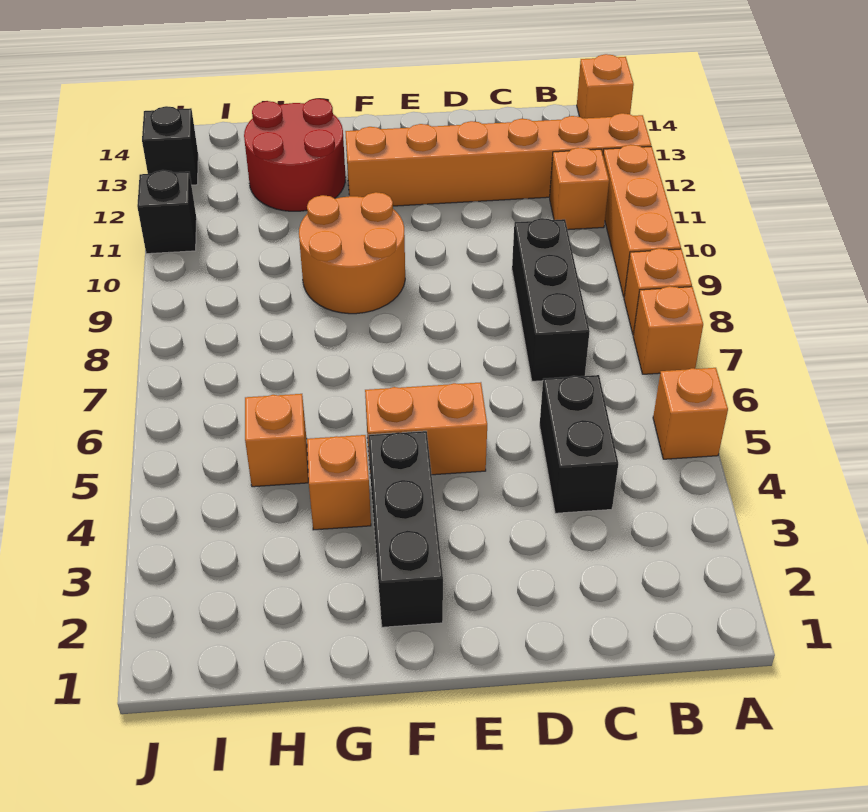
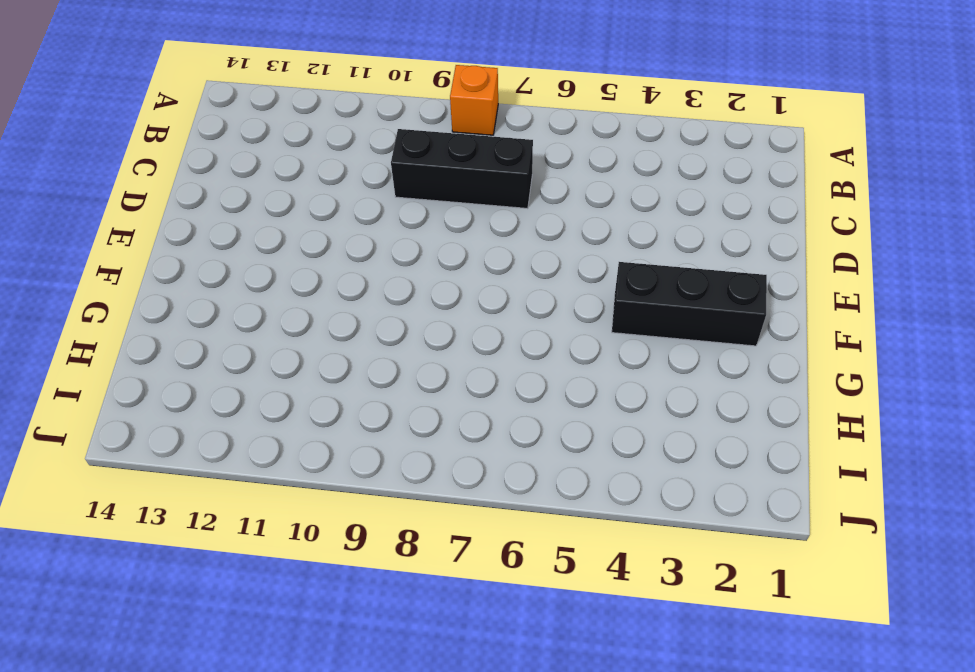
none -> orange brick A5 level 1
none -> orange brick A7 level 1
none -> orange brick A9:A11 level 1

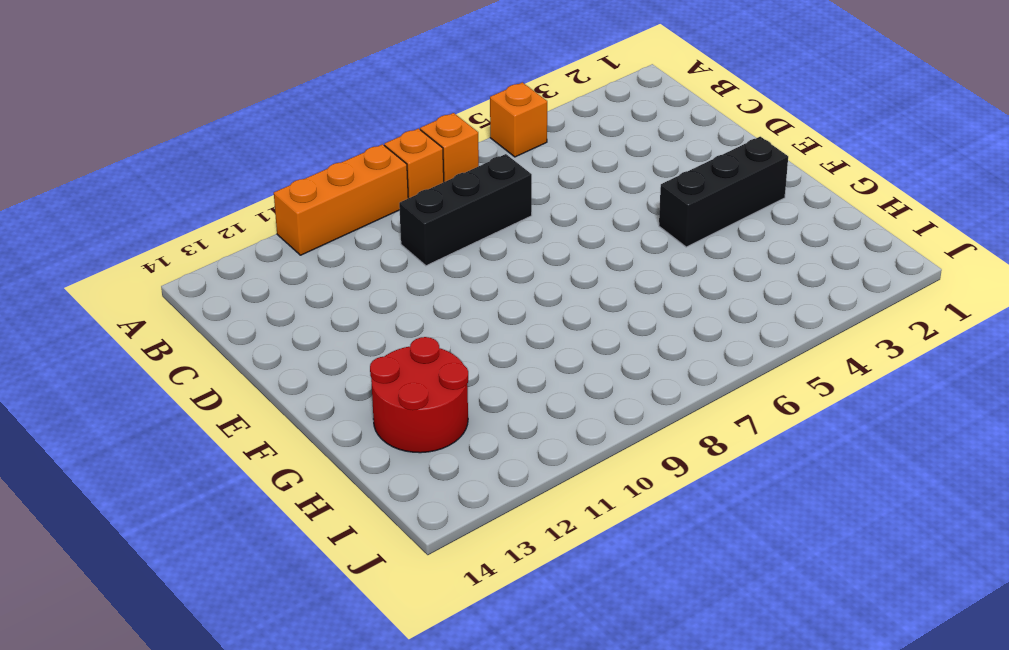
none -> orange brick A12:F12 level 1
none -> orange brick A14 level 1
none -> orange brick B11 level 1

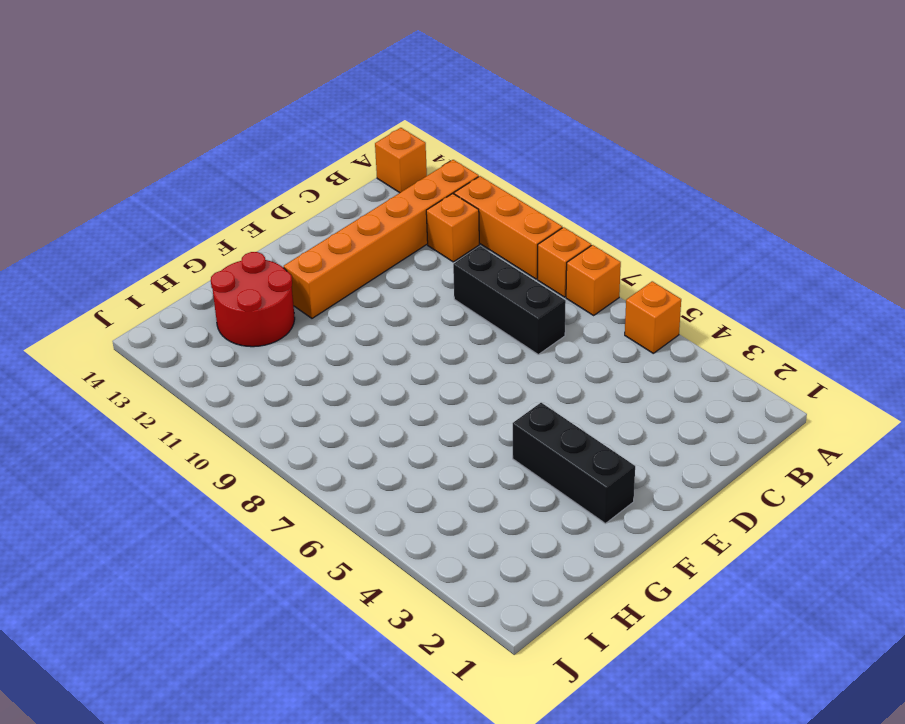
none -> black brick C4:C5 level 1
none -> orange brick E5:F5 level 1
none -> orange round brick F9:G10 level 1

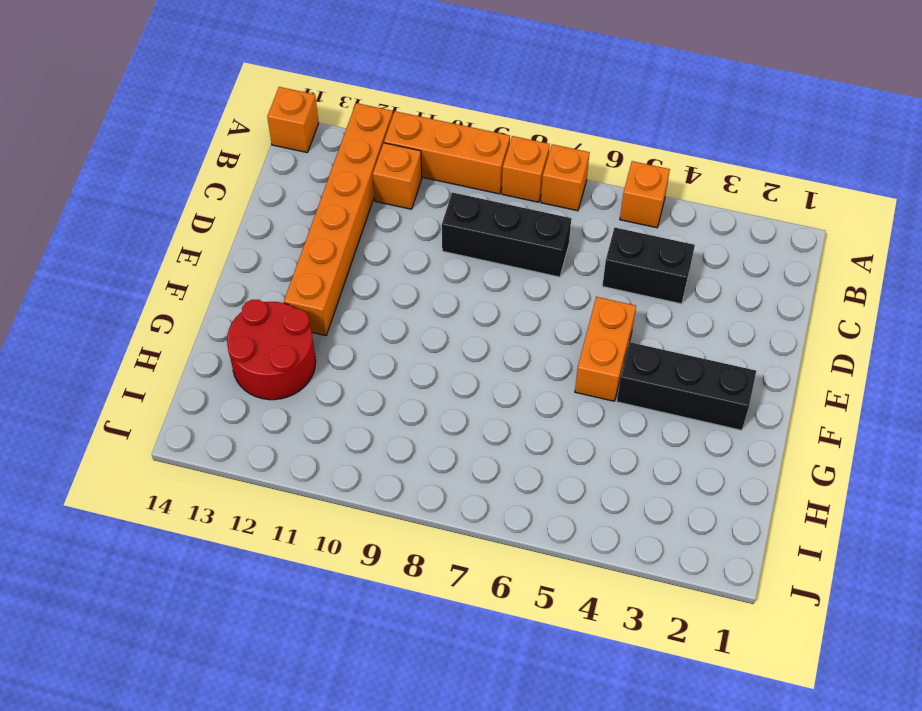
none -> orange round brick F9:G10 level 1
none -> orange brick G4 level 1
none -> orange brick H5 level 1

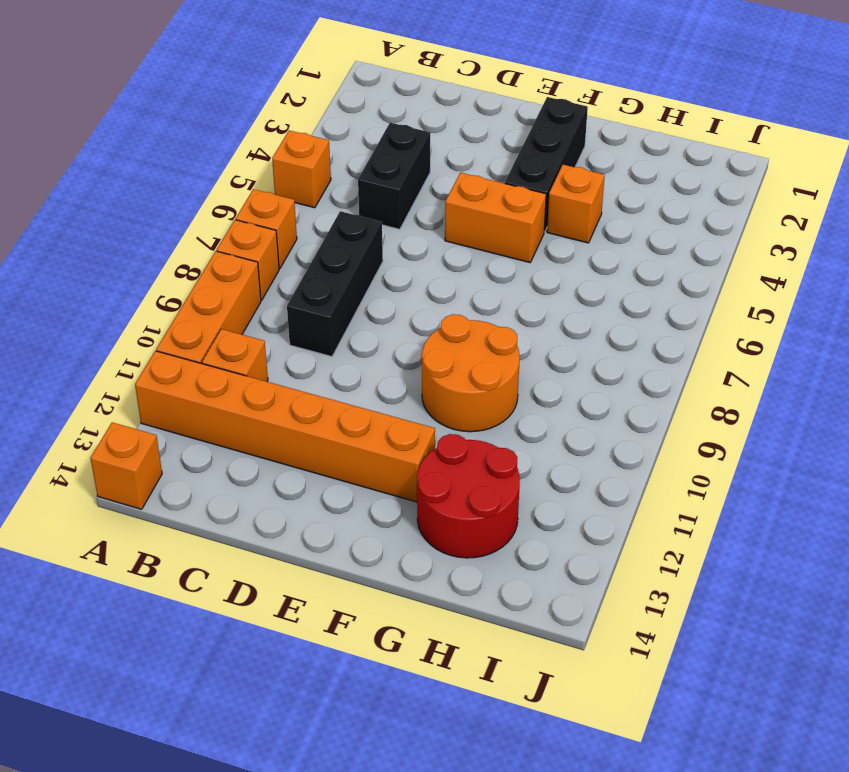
none -> orange brick H5 level 1
none -> black brick J11 level 1
none -> black brick J13 level 1

